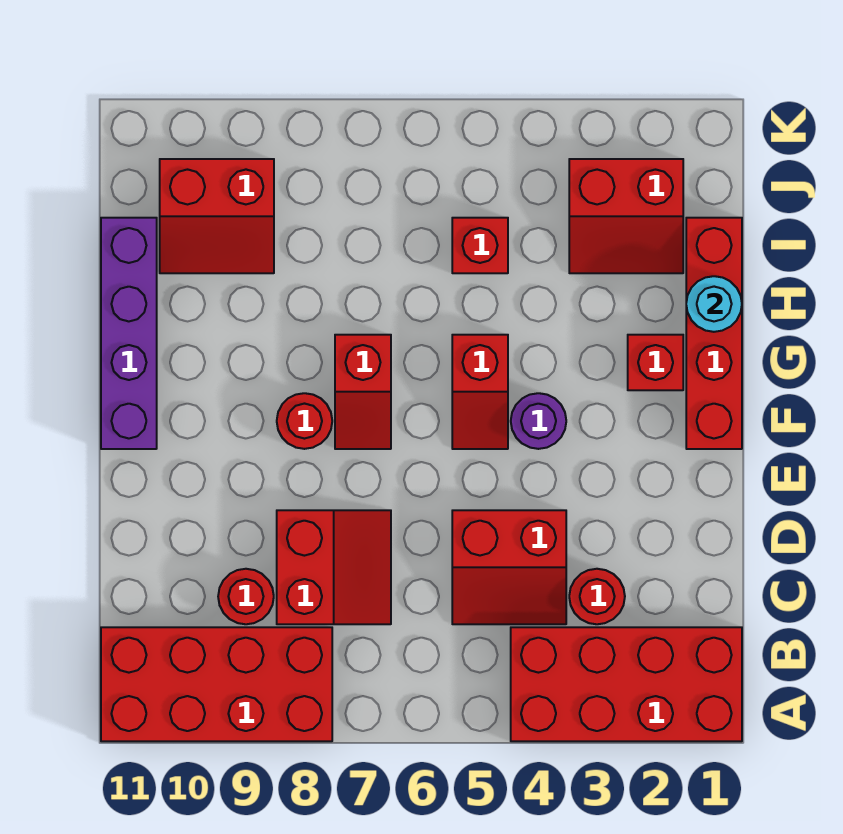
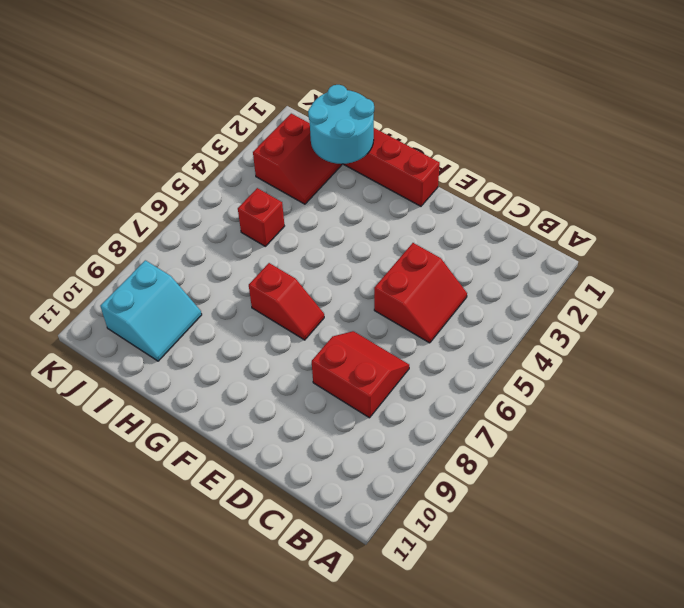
cyan round brick H1:I2 level 2 -> cyan round brick H1 level 2
cyan slope I9:J10 level 1 top J -> red slope I9:J10 level 1 top J
none -> red brick A1:B4 level 1
none -> red brick A8:B11 level 1
none -> red round brick C3 level 1

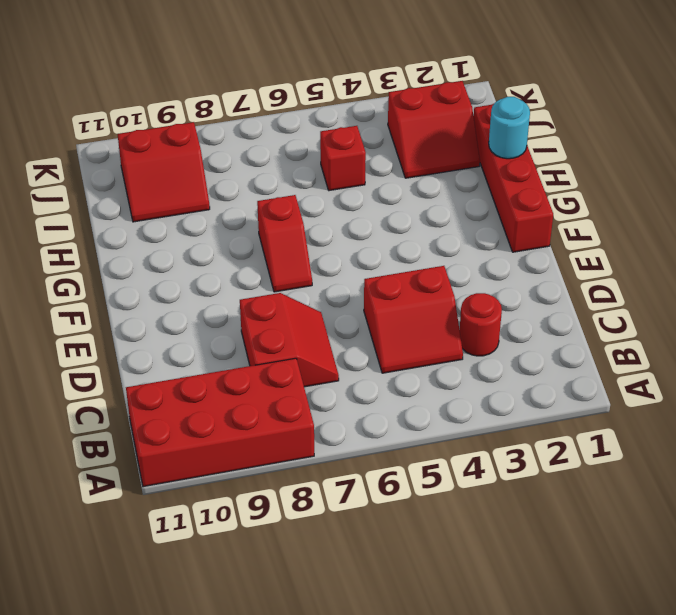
none -> red brick A1:B4 level 1
none -> red round brick C9 level 1
none -> purple round brick F4 level 1

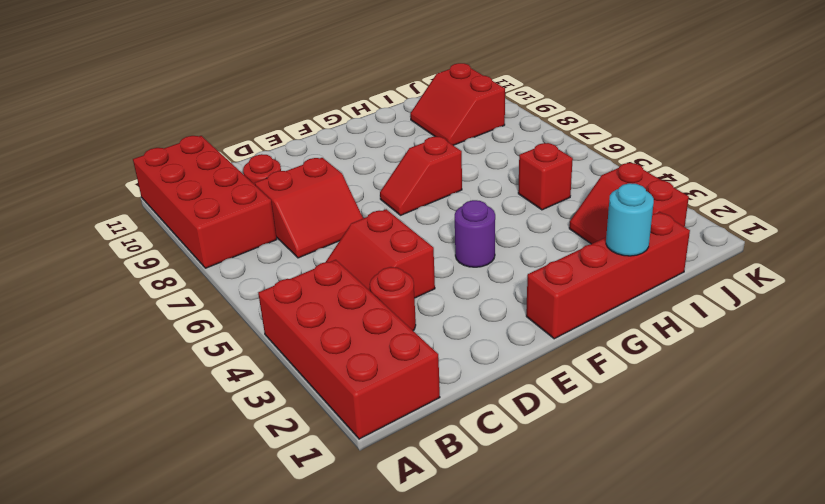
none -> red slope F5:G5 level 1 top G
none -> red round brick F8 level 1
none -> purple brick F11:I11 level 1

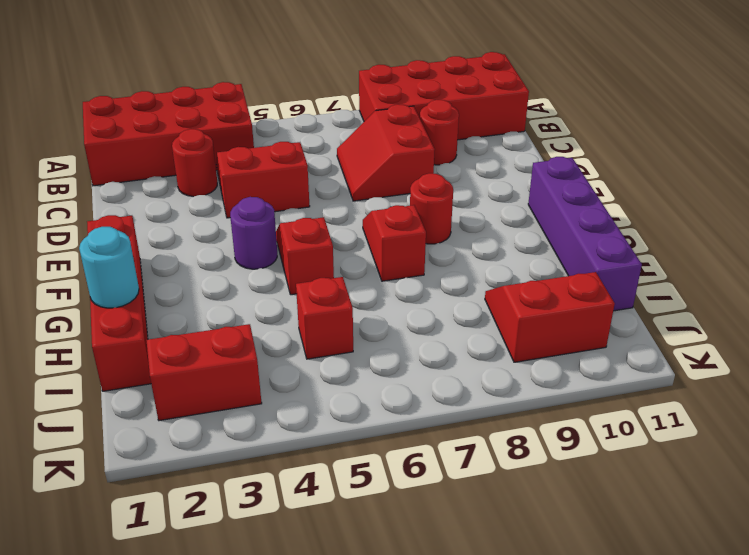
none -> red brick G2 level 1

